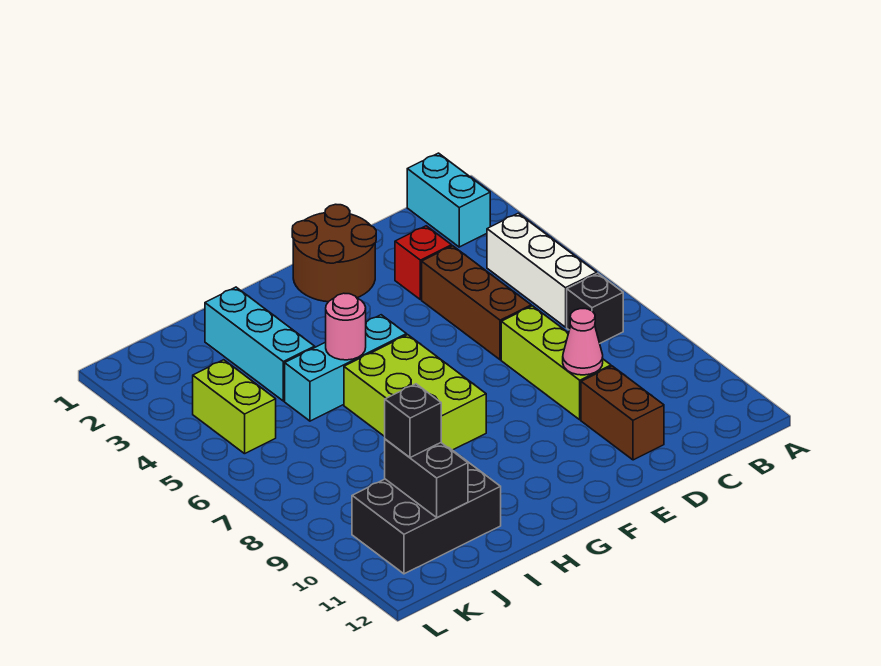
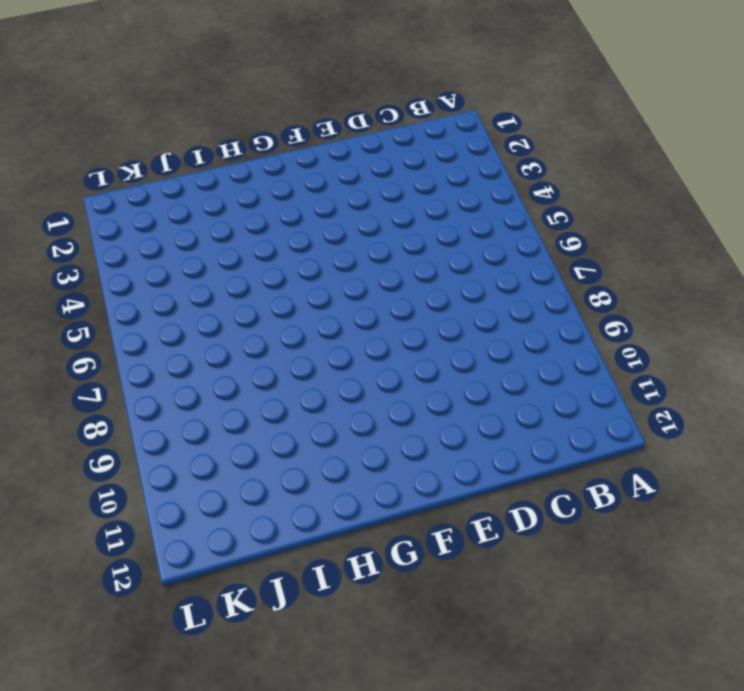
none -> cyan brick B1:B2 level 1
none -> white brick B4:B6 level 1
none -> black brick B7 level 1

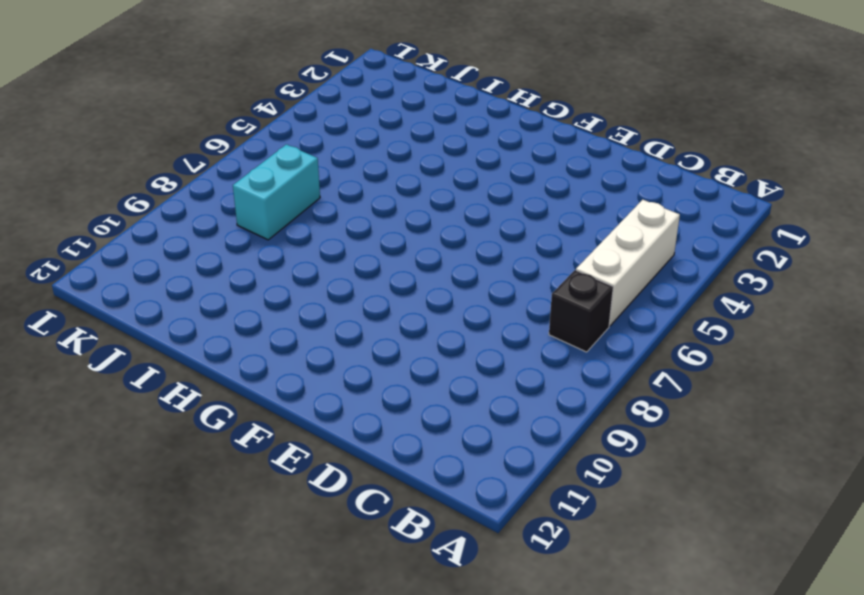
cyan brick J7:J8 level 1 -> cyan brick B1:B2 level 1
none -> red brick D3 level 1
none -> brown brick D4:D6 level 1
none -> lime brick D7:D9 level 1

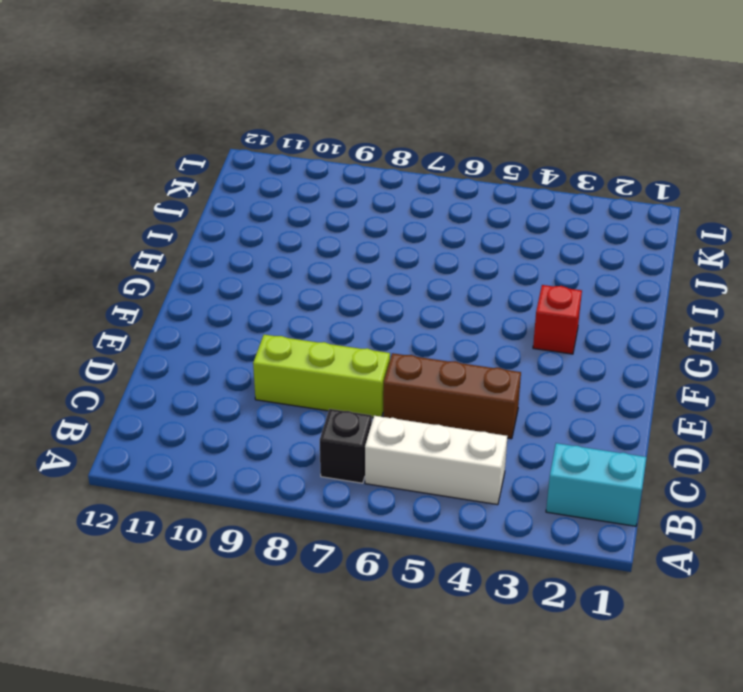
red brick G3 level 1 -> red brick D3 level 1
none -> brown brick D10:D11 level 1
none -> brown round brick E1:F2 level 1
none -> cyan brick G5:I5 level 1

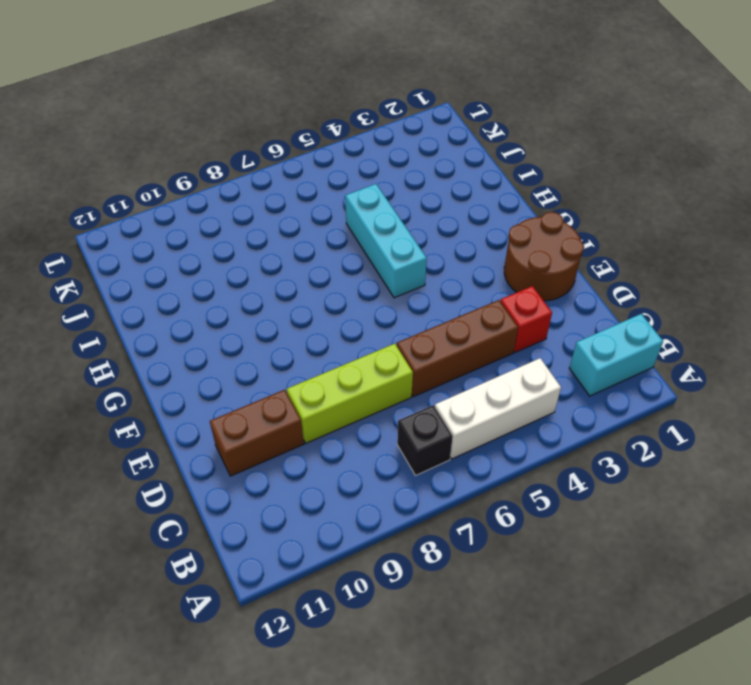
none -> lime brick G6:H8 level 1
none -> cyan brick I2:I4 level 1
none -> black brick I10:K11 level 1

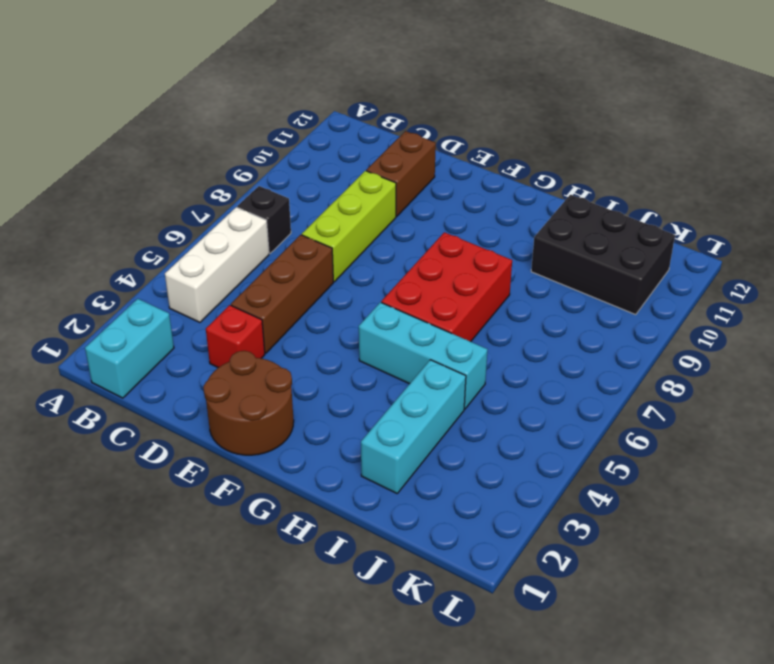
red brick G6:H8 level 1 -> lime brick G6:H8 level 1
none -> lime brick K4:K5 level 1
none -> pink cone D9 level 2
none -> pink round brick H5 level 2

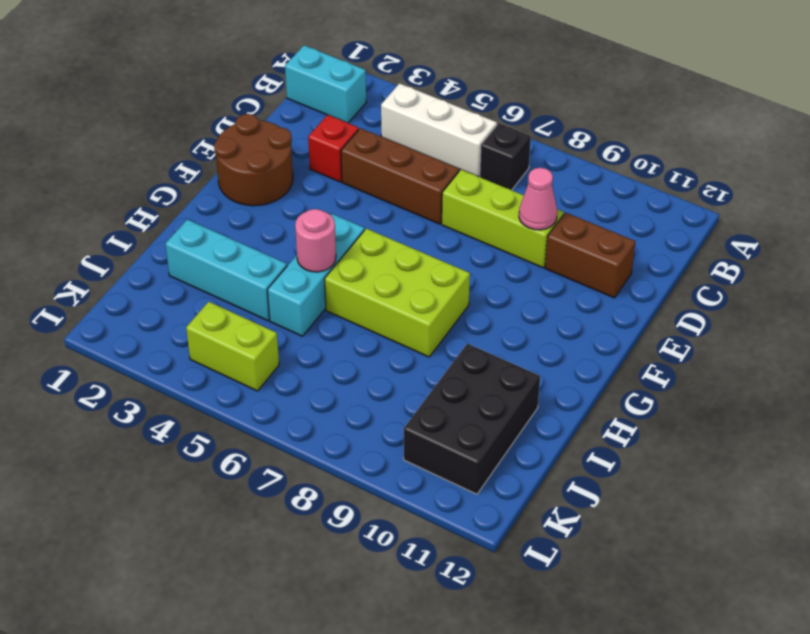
none -> black brick J10:J11 level 2
none -> black brick J10 level 3

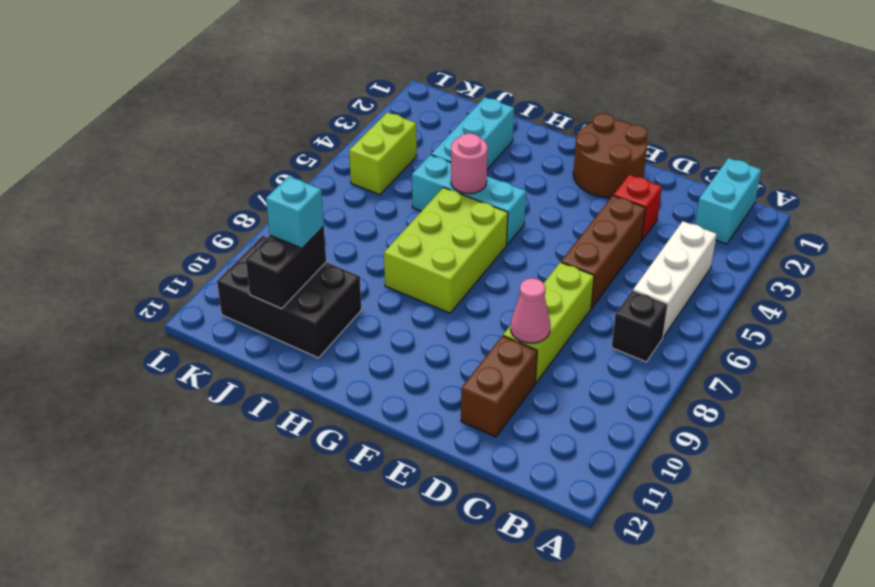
cyan brick J10 level 3 -> black brick J10 level 3

